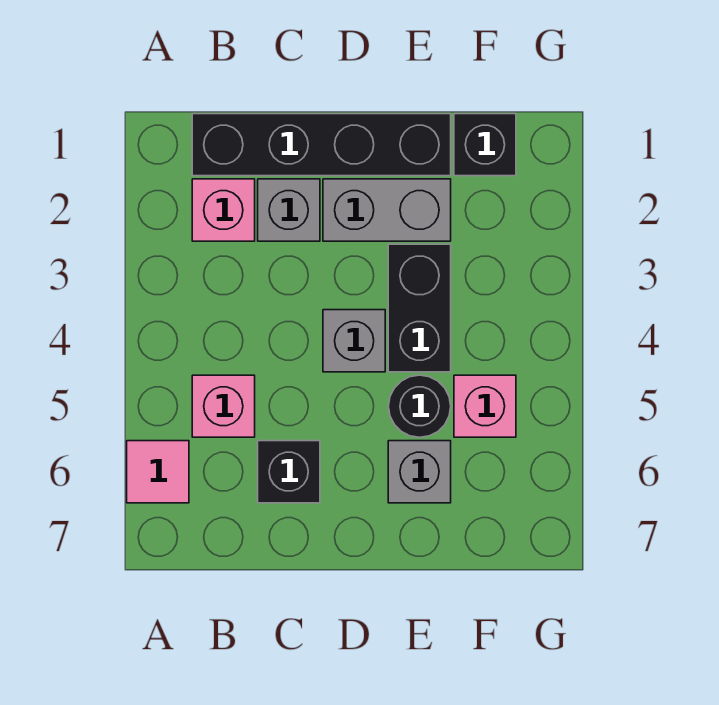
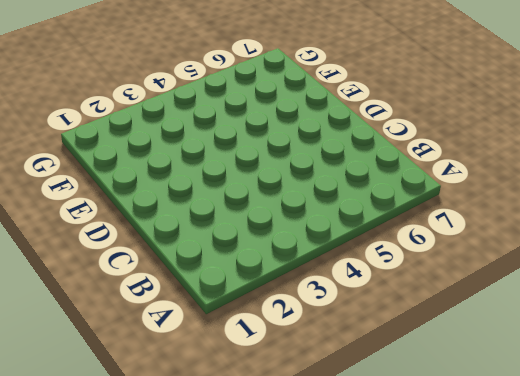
none -> pink tile A6 level 1
none -> black brick B1:E1 level 1
none -> pink brick B2 level 1

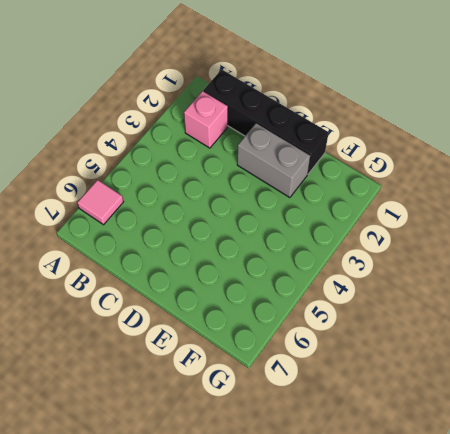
none -> pink brick B5 level 1
none -> grey brick C2 level 1
none -> black brick C6 level 1

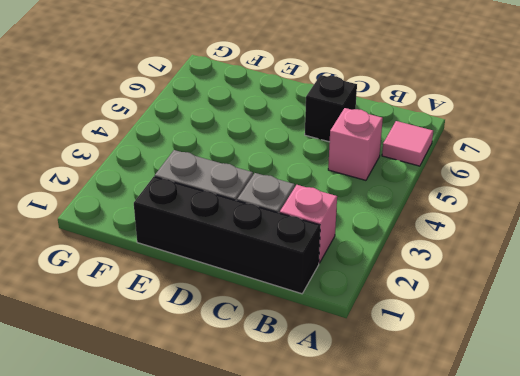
none -> grey brick D4 level 1
none -> black brick E3:E4 level 1
none -> black round brick E5 level 1

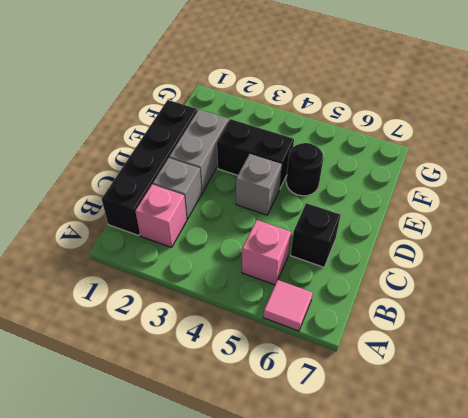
none -> grey brick E6 level 1
none -> black brick F1 level 1
none -> pink brick F5 level 1

